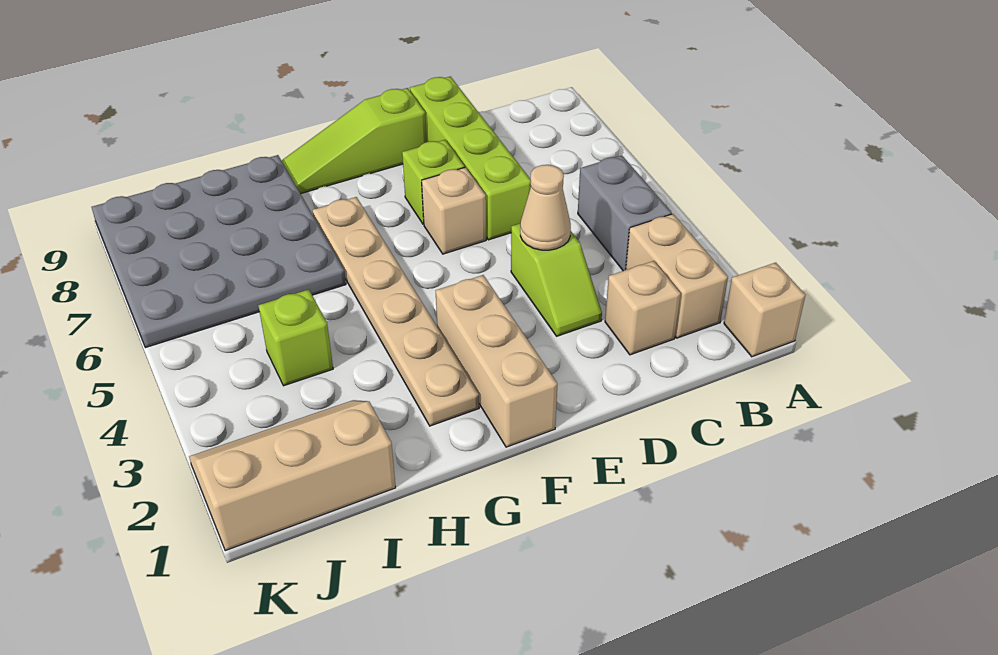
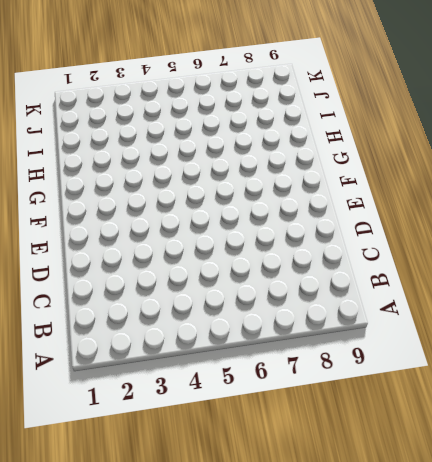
none -> tan brick A1 level 1
none -> tan brick B2:B3 level 1
none -> grey brick B4:B5 level 1

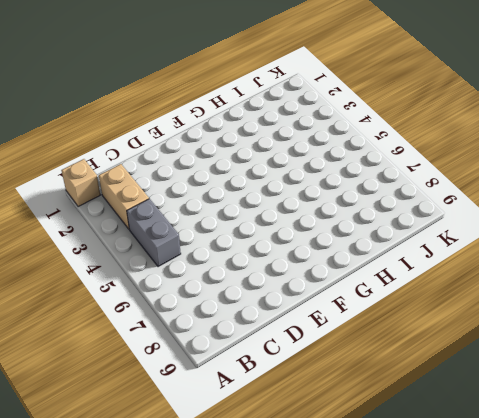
none -> tan brick C2 level 1
none -> lime slope D3:D4 level 1 top 4
none -> lime brick D6:D9 level 1

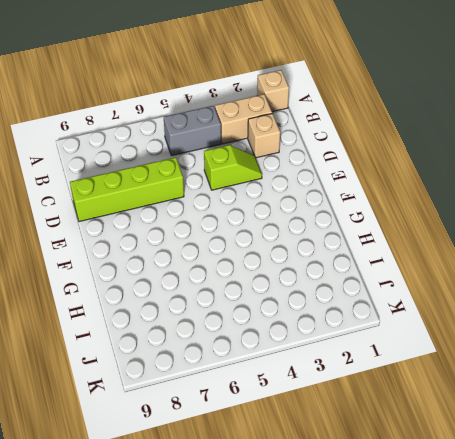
none -> tan brick E6 level 1
none -> lime brick E7 level 1
none -> lime slope E9:G9 level 1 top E

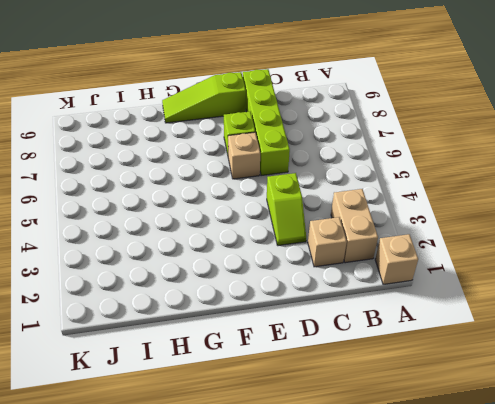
none -> grey brick B4:B5 level 1
none -> tan brick F1:F3 level 1
none -> tan plate G2:G7 level 1

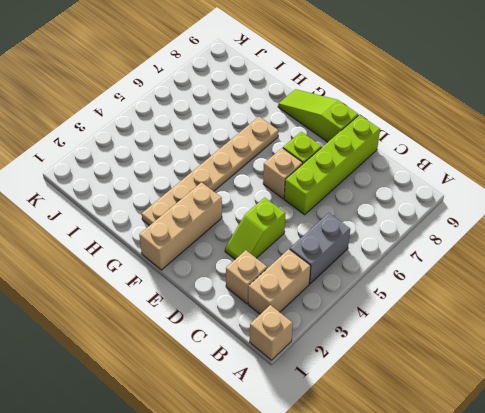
none -> grey plate H6:K9 level 1
none -> tan slope I1:K2 level 1 top 1
none -> lime brick I4 level 1

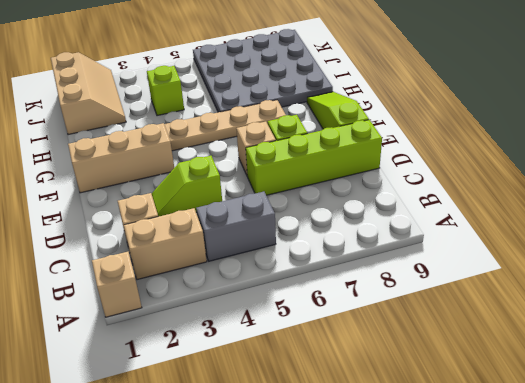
none -> tan cone D4 level 2

